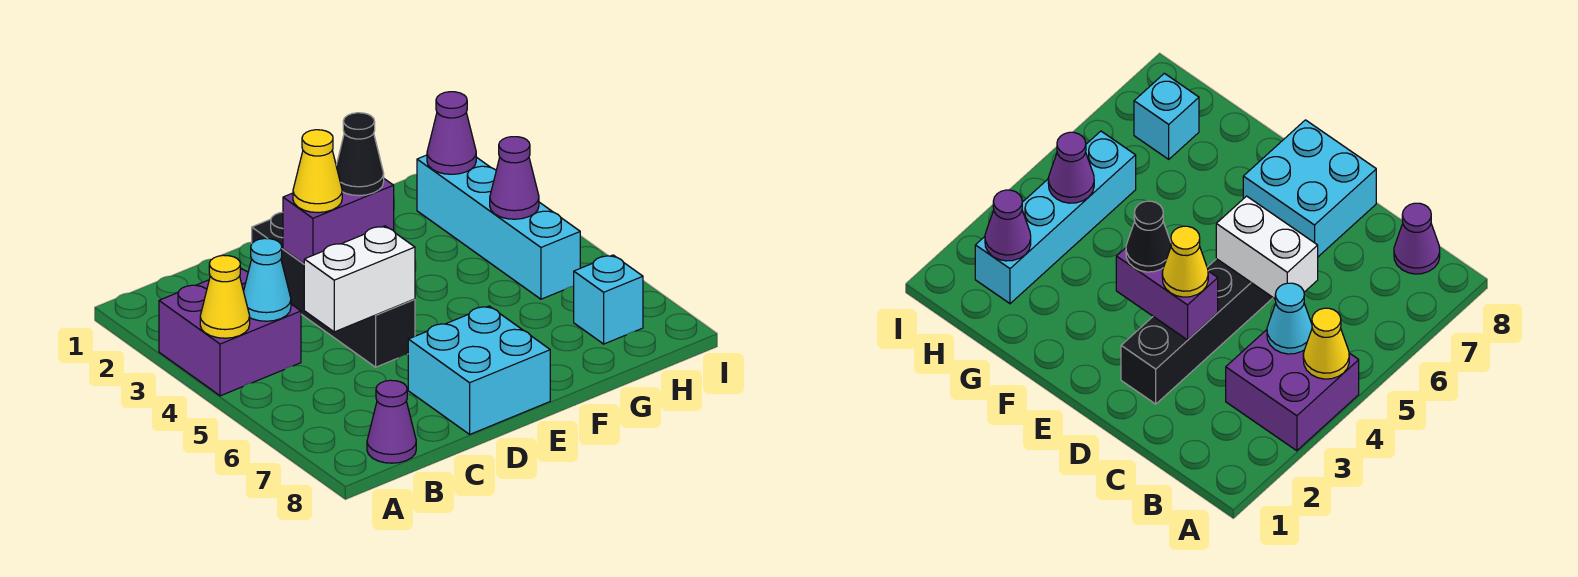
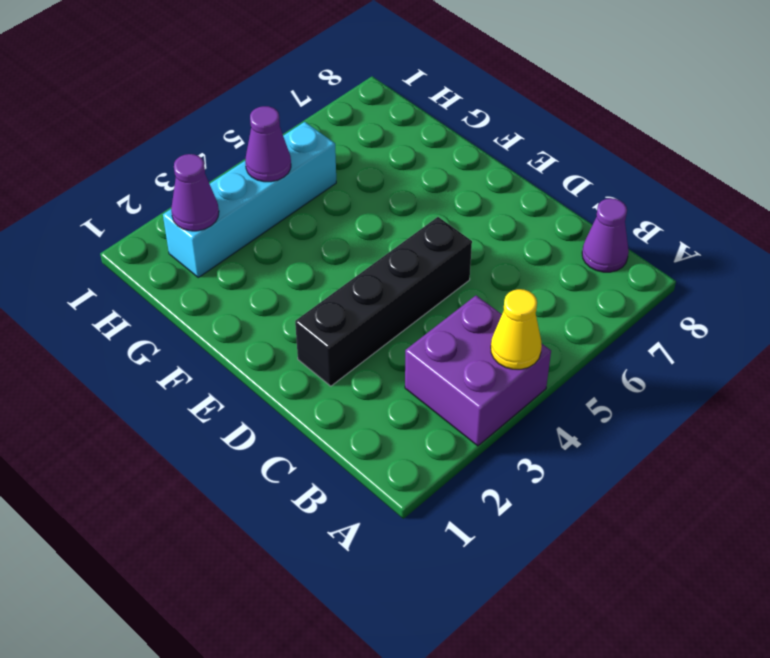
none -> cyan brick D7:E8 level 1
none -> cyan brick H7 level 1
none -> cyan cone B4 level 2

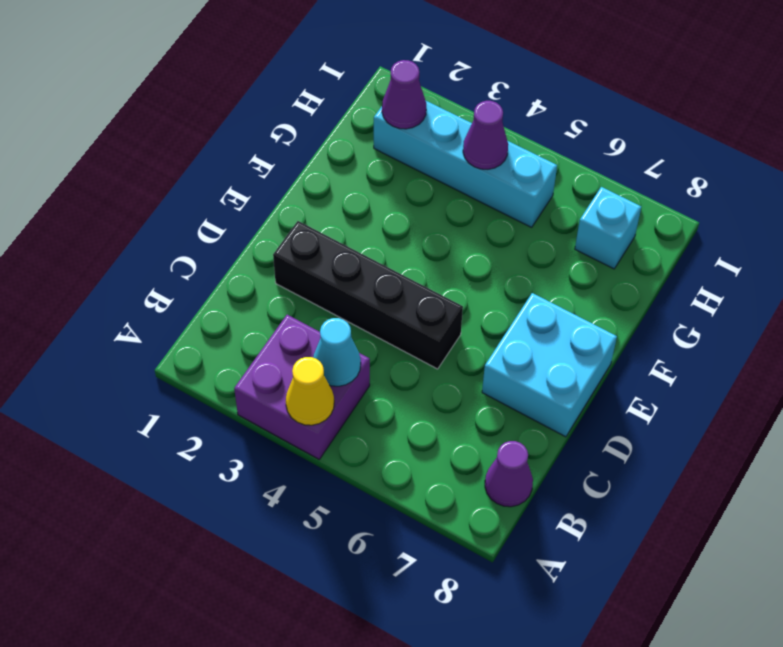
none -> white brick C5:D5 level 2
none -> purple brick D3:E3 level 2
none -> yellow cone D3 level 3

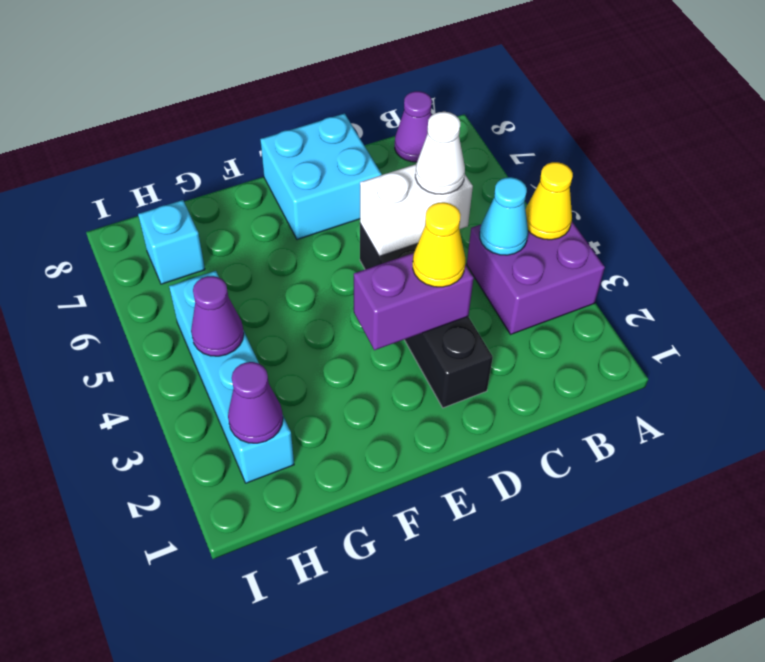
white cone C5 level 3 -> none
none -> black cone E3 level 3

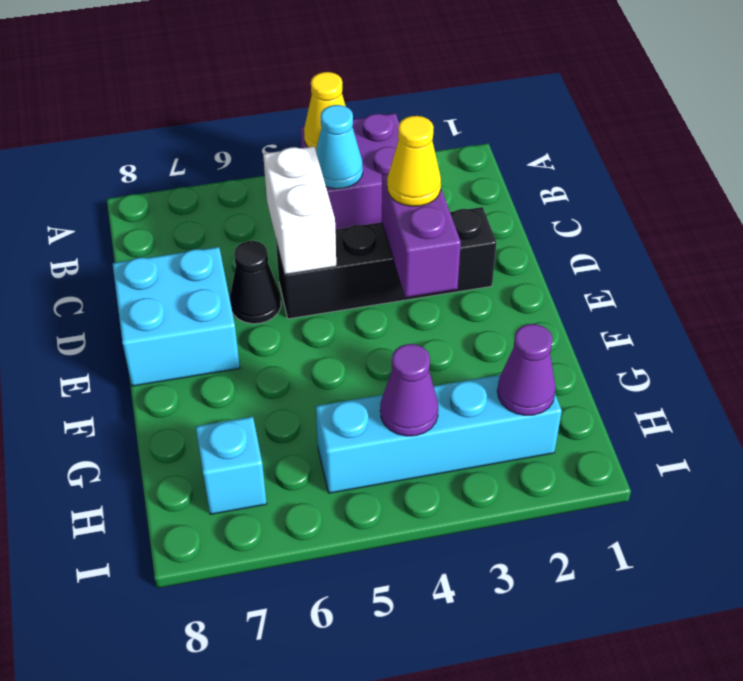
black cone D6 level 1 -> black cone E3 level 3
none -> purple cone B8 level 1

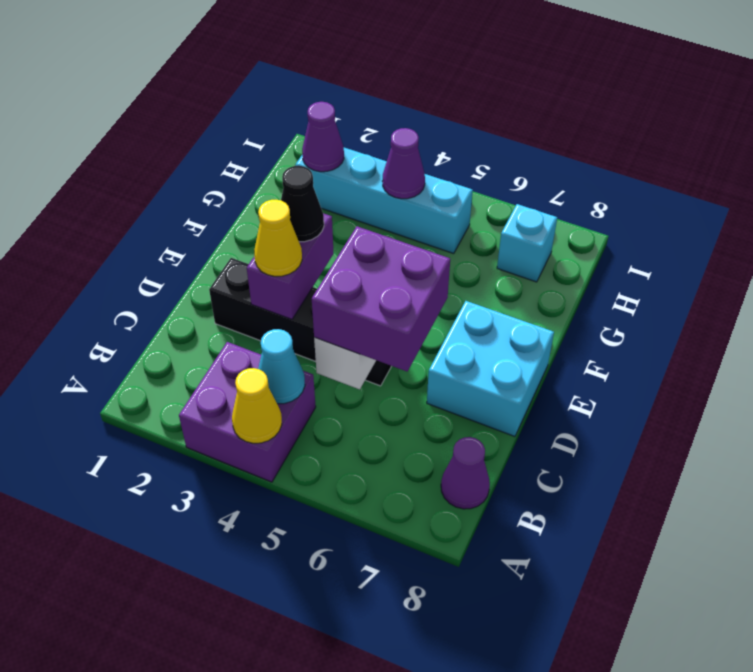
purple brick C5:D6 level 3 -> none

